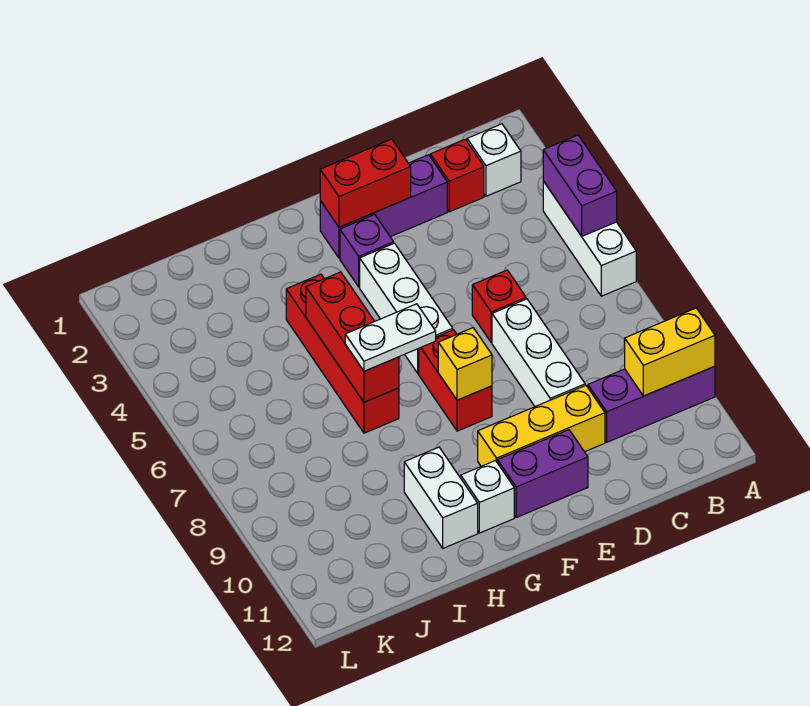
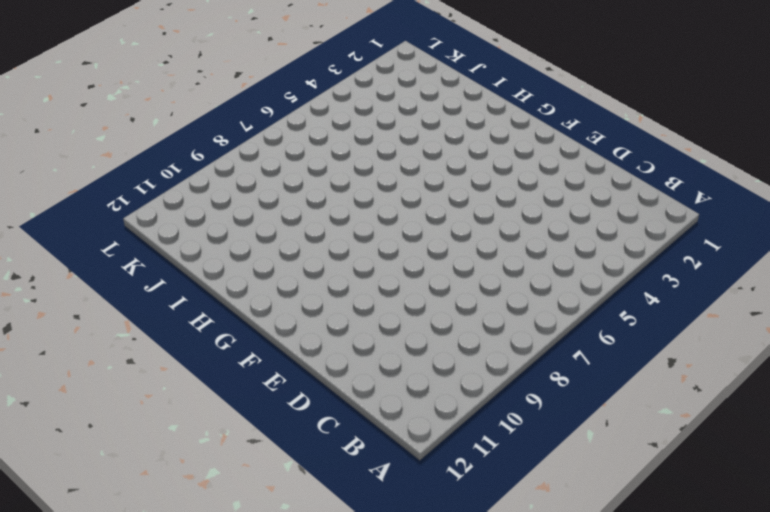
none -> white brick A4:A6 level 1
none -> purple brick A10:C10 level 1
none -> white brick B2 level 1

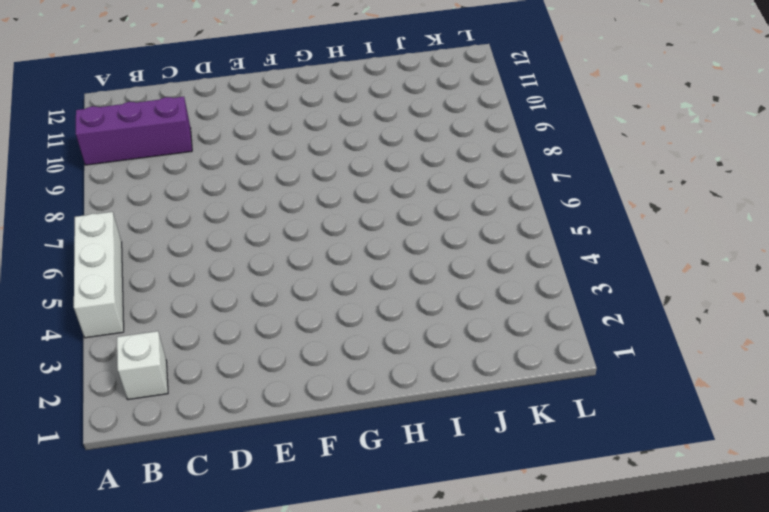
none -> red brick C2 level 1
none -> purple brick D2:F2 level 1
none -> red brick D6 level 1

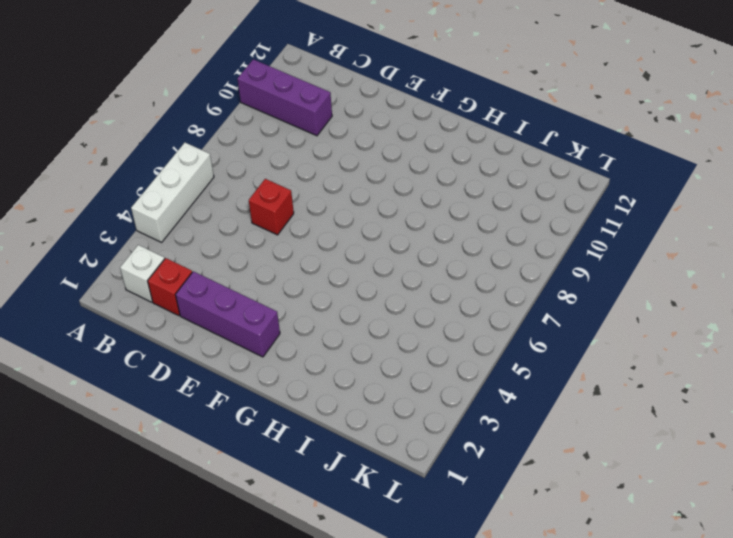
none -> white brick D7:D9 level 1
none -> yellow brick D10:F10 level 1
none -> purple brick E11:F11 level 1

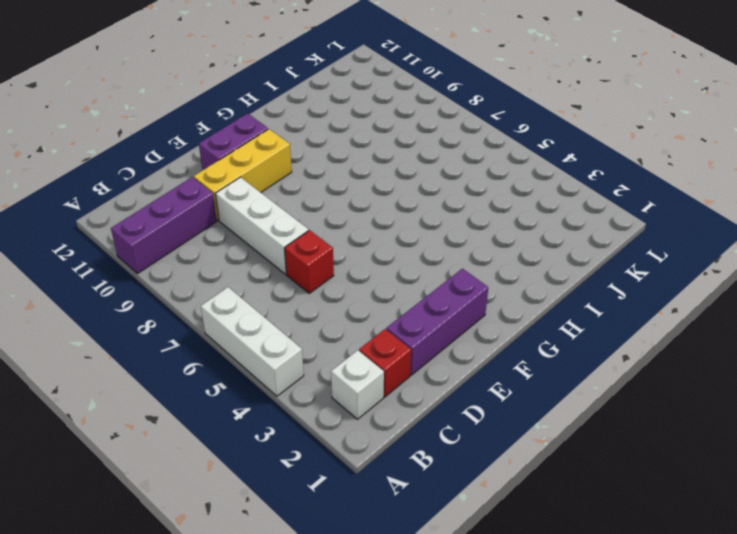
none -> purple brick F3 level 1
none -> white brick F4:F6 level 1
none -> red brick F7:F8 level 1

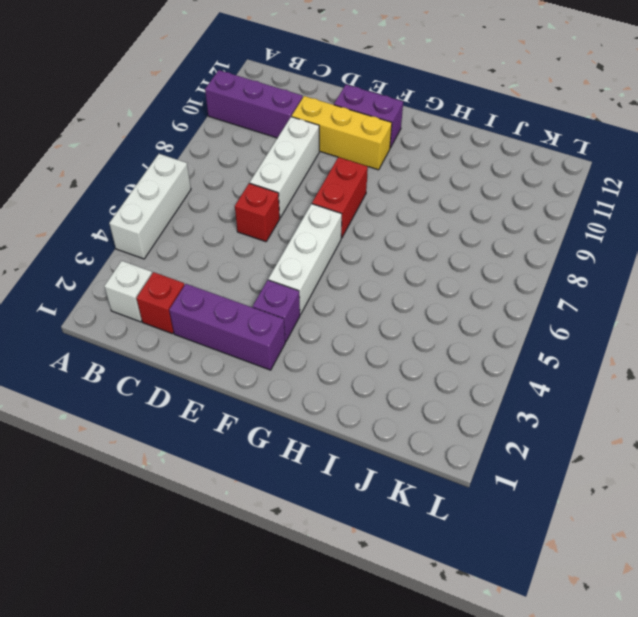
none -> white brick G11 level 1
none -> red brick H4:H7 level 1
none -> white brick H10:H11 level 1

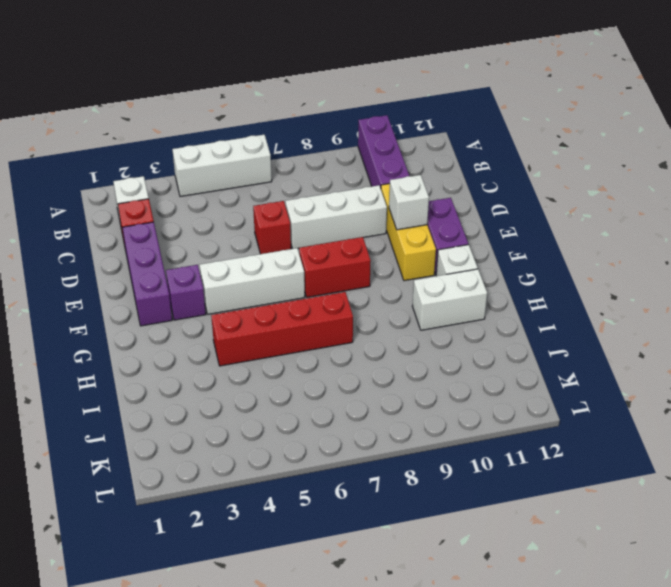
white brick E10 level 2 -> none
none -> purple brick A4:A5 level 2
none -> yellow brick A10:B10 level 2
none -> red brick E2:F2 level 2

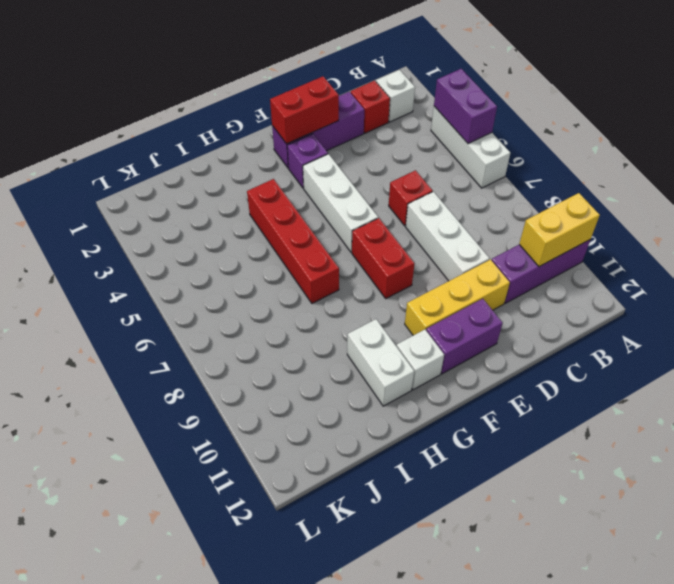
none -> yellow brick F8 level 2
none -> red brick H5:H7 level 2
none -> white plate G7:H7 level 3

